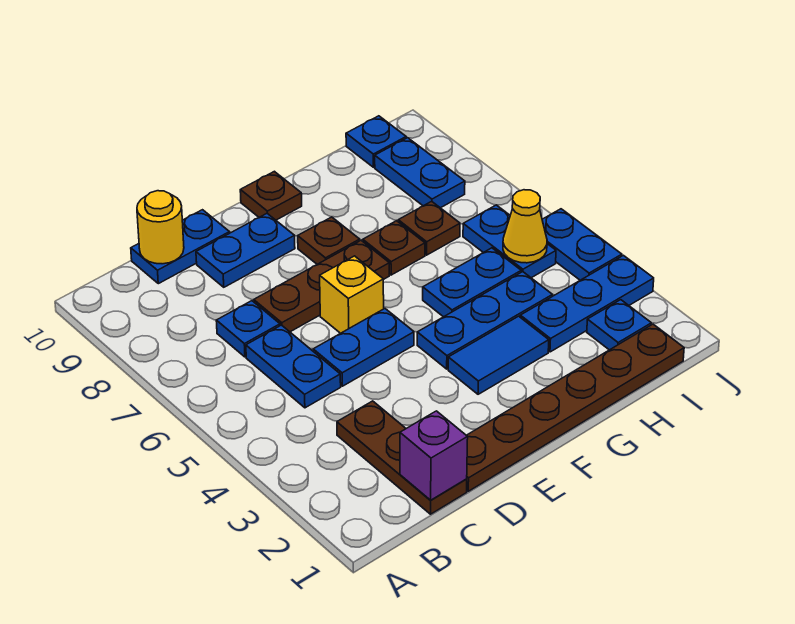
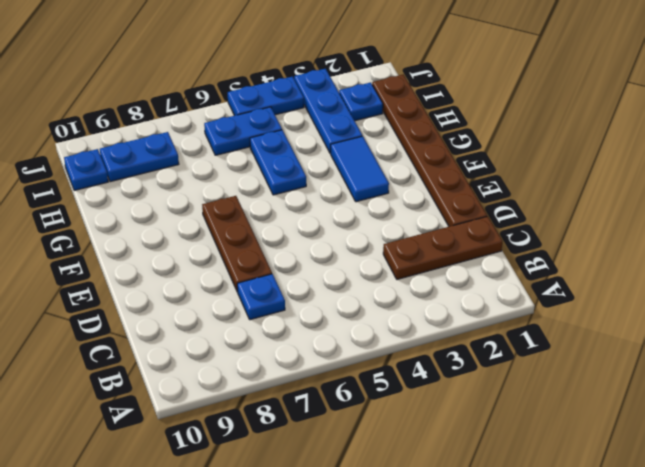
none -> blue plate C5:C6 level 1
none -> blue plate C10:D10 level 1
none -> blue plate D5:E5 level 1

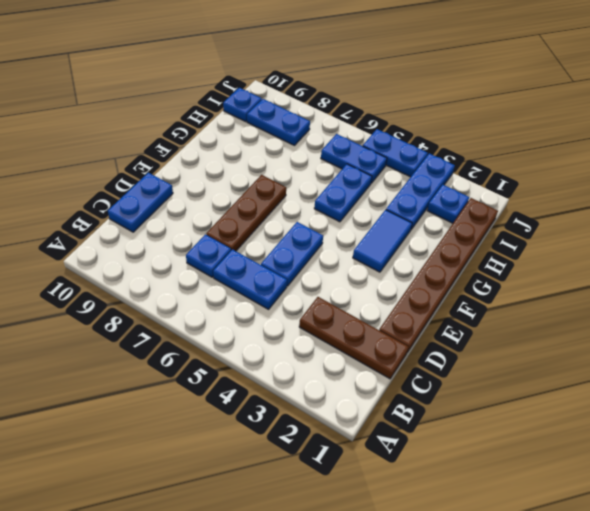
none -> blue plate D9:E9 level 1
none -> yellow brick E6 level 1
none -> blue plate F4:H4 level 1

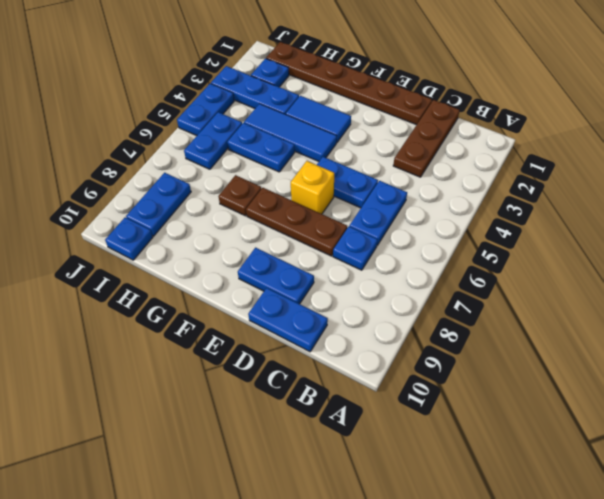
blue tile F4:H4 level 1 -> blue plate F4:H4 level 1
none -> brown plate F8 level 1
none -> brown plate F10 level 1
none -> brown plate H7 level 1

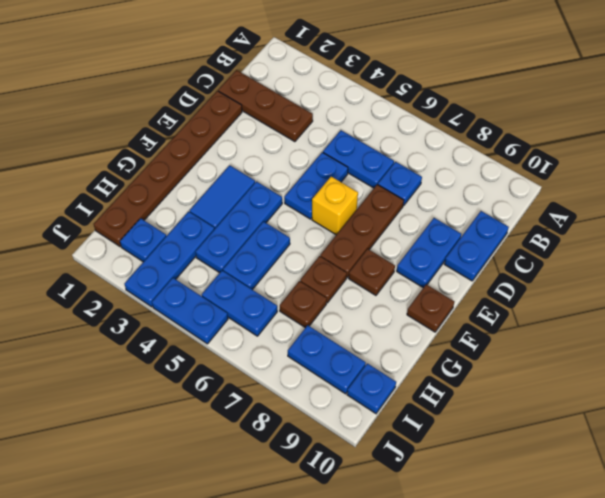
none -> purple brick C1 level 2
none -> yellow round brick C10 level 2
none -> yellow cone I5 level 2

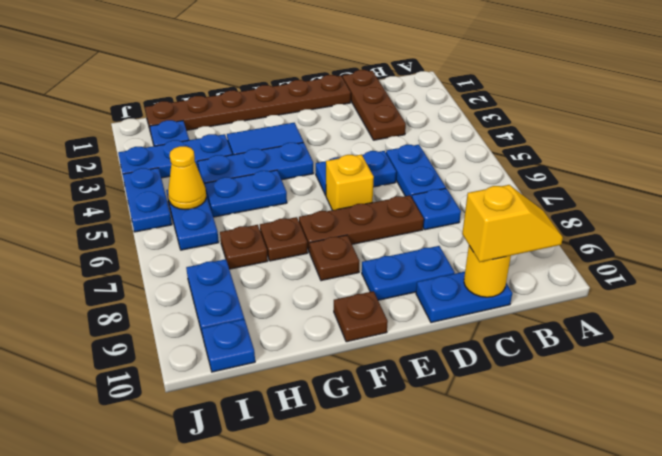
yellow slope B10:C10 level 3 top C -> none
none -> purple brick C1 level 2

